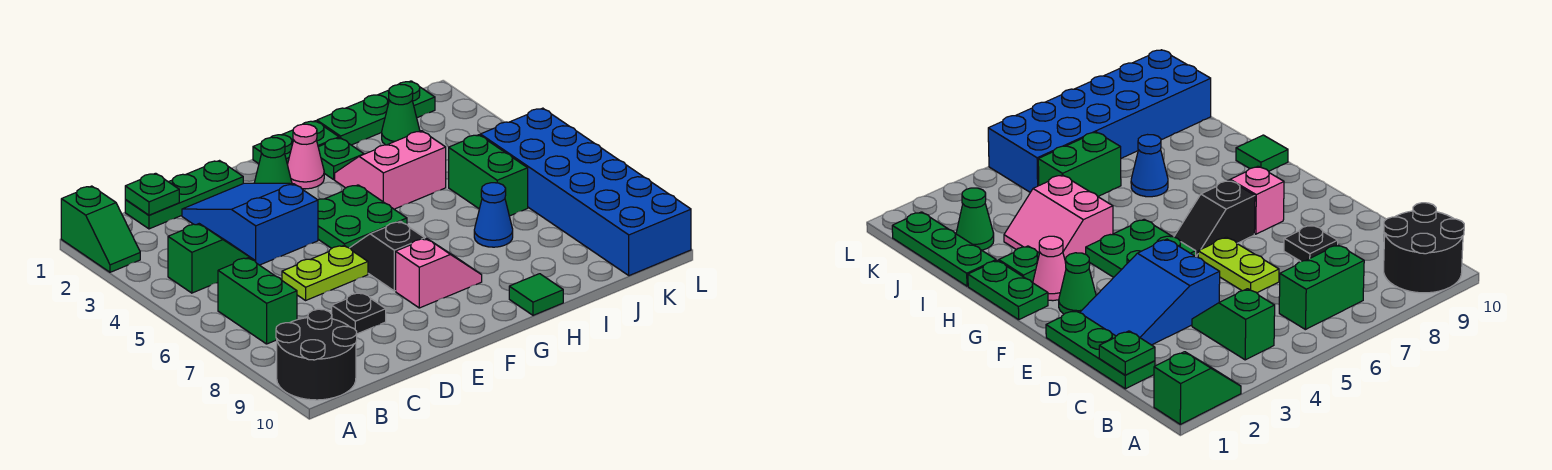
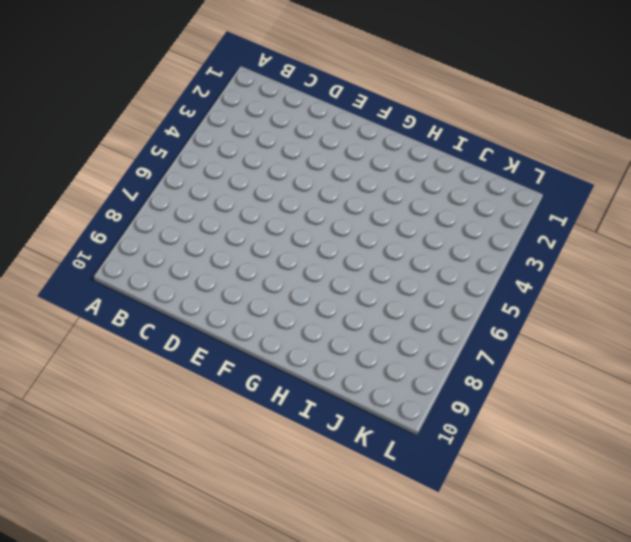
none -> green slope A1:A2 level 1 top 1
none -> black round brick A9:B10 level 1
none -> green slope B4:C4 level 1 top B

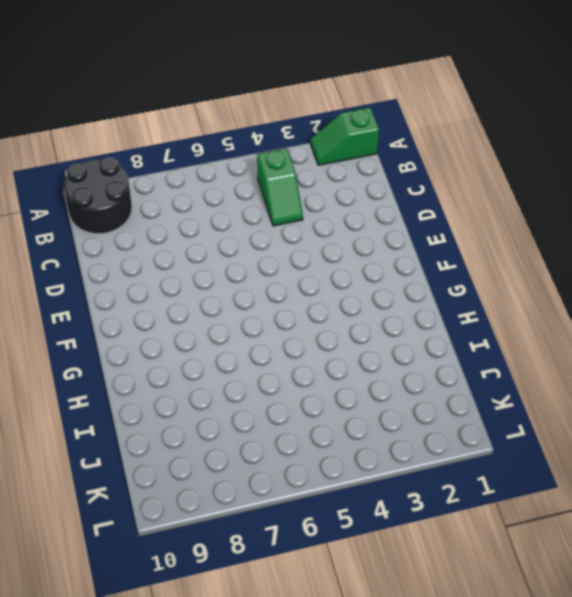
none -> green brick B6:B7 level 1
none -> green plate C1:E1 level 1
none -> blue slope D2:E4 level 1 top 4

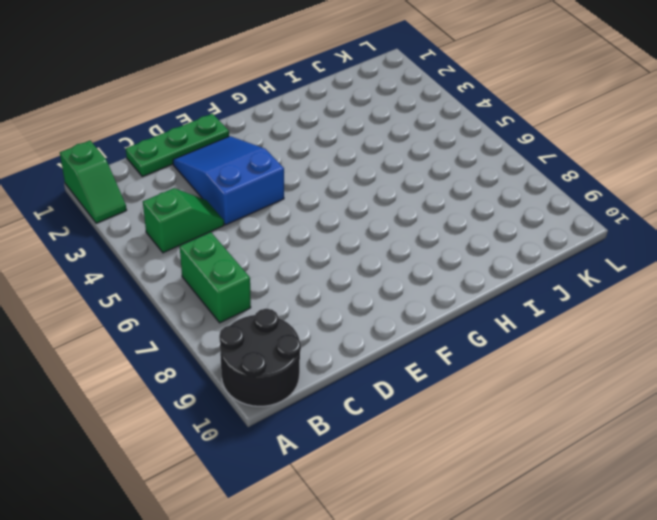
none -> lime plate D6:E6 level 1
none -> black plate D8 level 1
none -> green cone F2 level 1

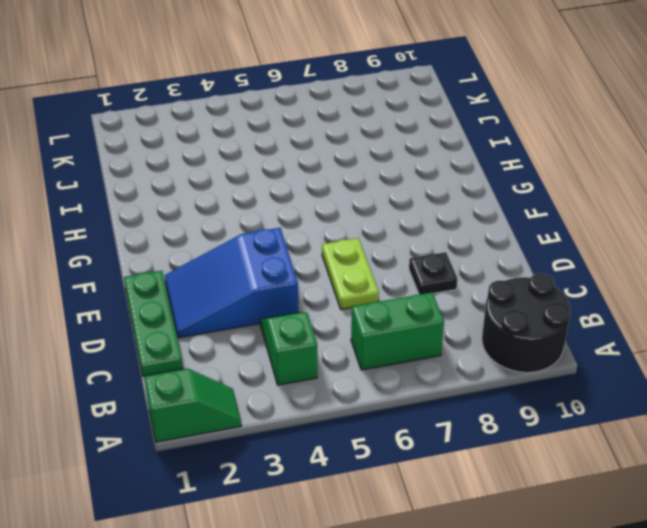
none -> green cone F2 level 1
none -> green plate F4:G5 level 1
none -> black slope F6:F7 level 1 top 7

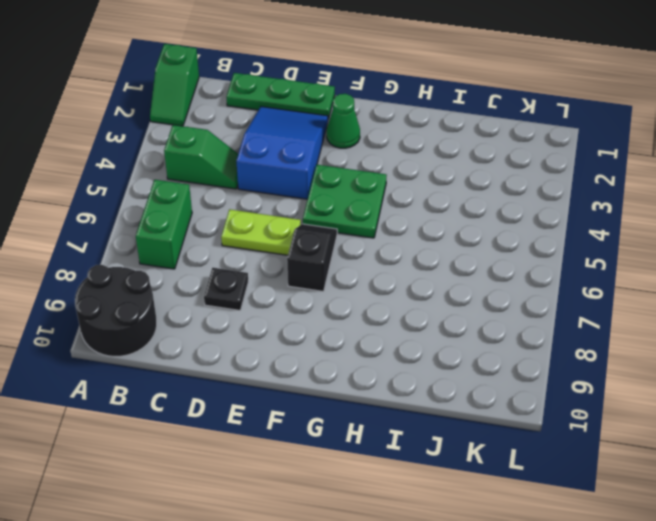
none -> pink slope F8:G8 level 1 top F
none -> green plate G1:H1 level 1
none -> pink cone G2 level 1

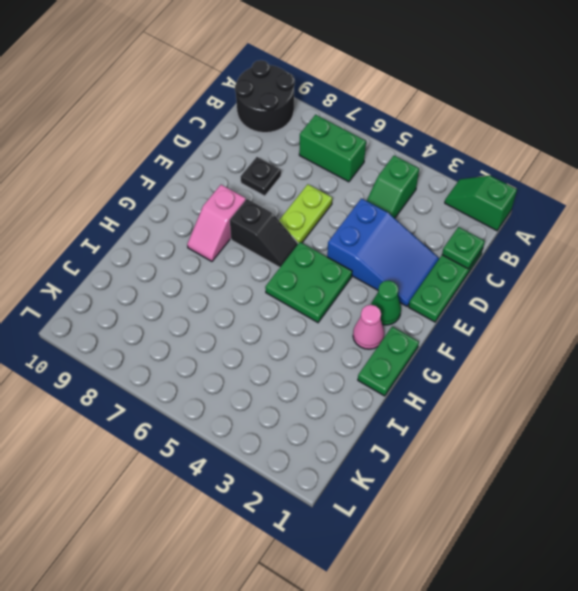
none -> green plate H2 level 1
none -> pink slope H3:I4 level 1 top 4
none -> green tile H10 level 1

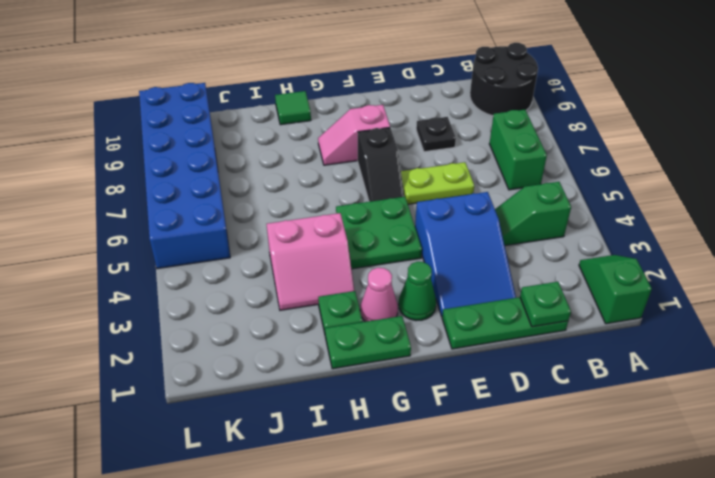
none -> green plate I1:K1 level 1
none -> blue cone I7 level 1
none -> green cone J2 level 1

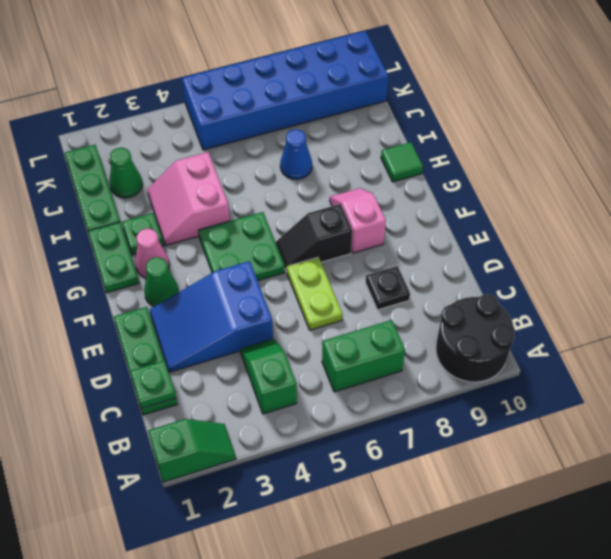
none -> green brick J5:J6 level 1

